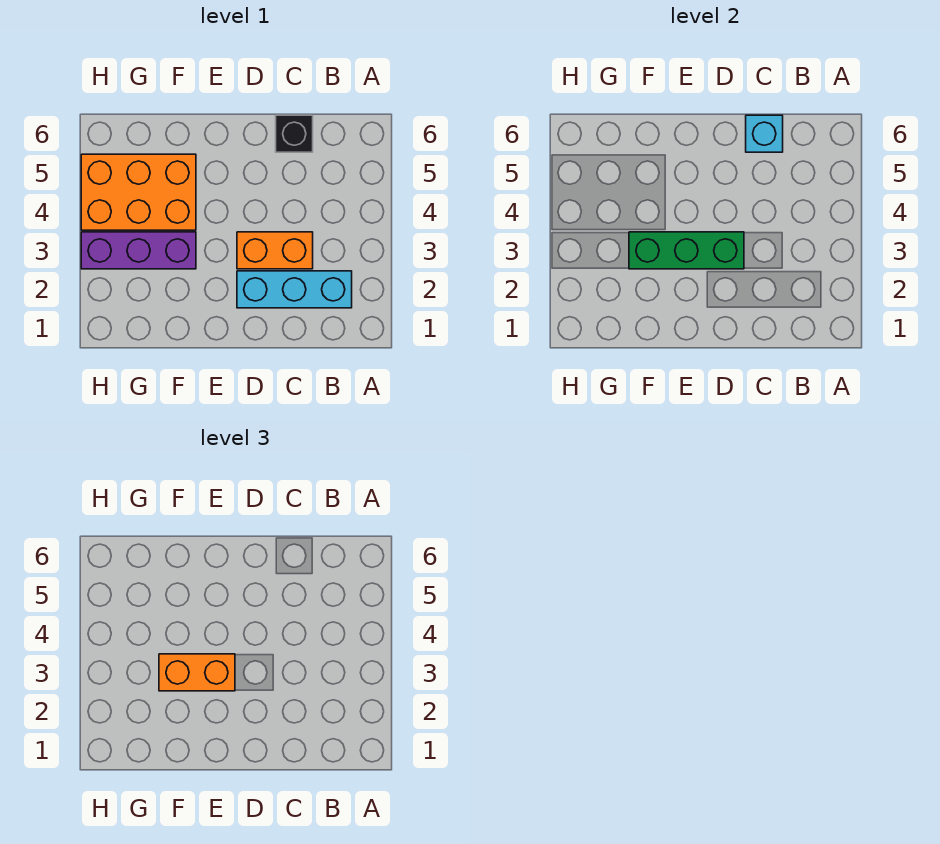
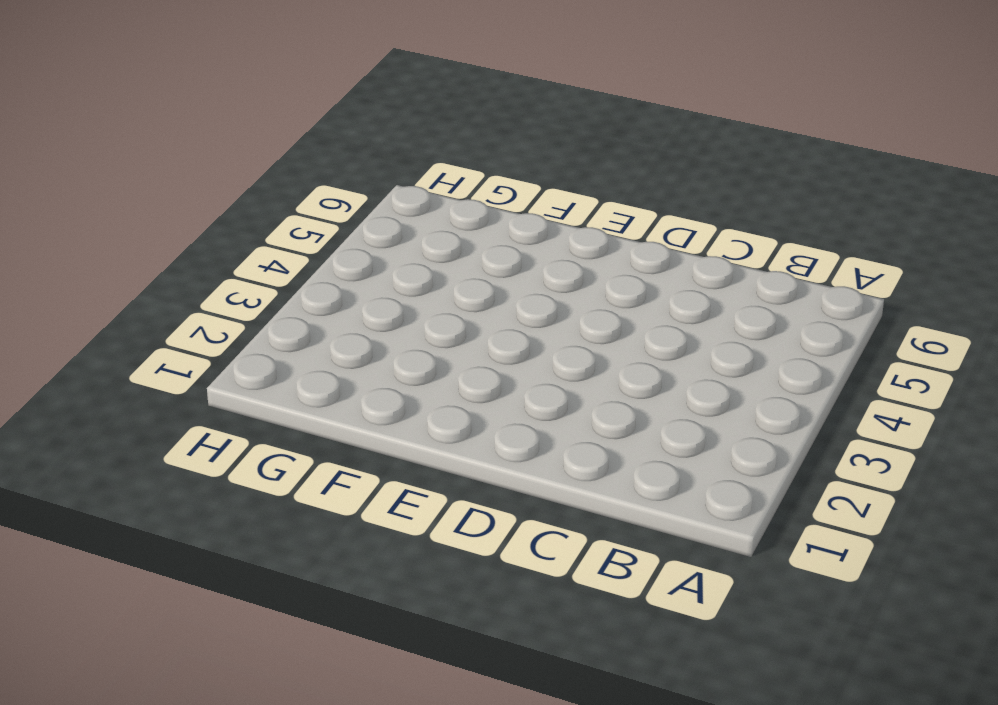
none -> cyan brick B2:D2 level 1
none -> orange brick C3:D3 level 1

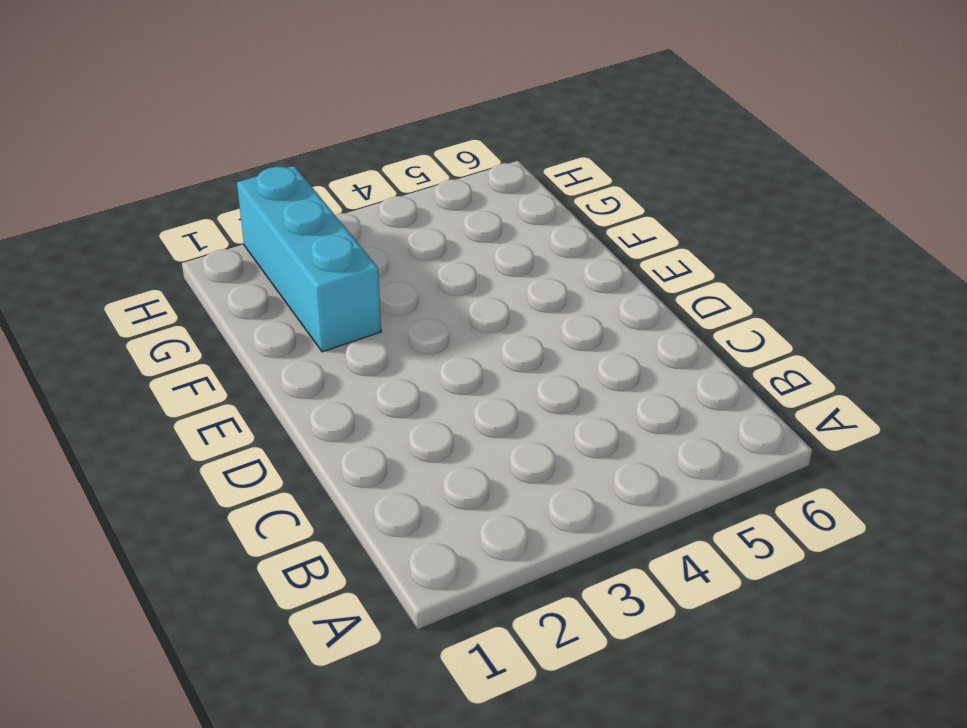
cyan brick F2:H2 level 1 -> cyan brick B2:D2 level 1
none -> orange brick C3:D3 level 1
none -> black brick C6 level 1

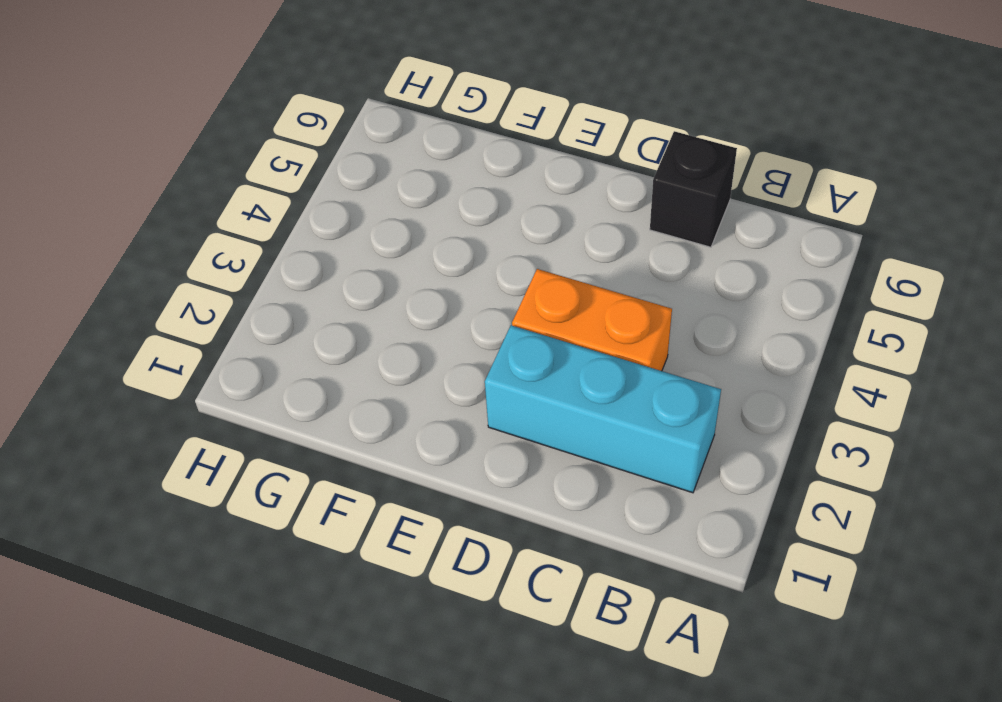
none -> purple brick F3:H3 level 1
none -> orange brick F4:H5 level 1

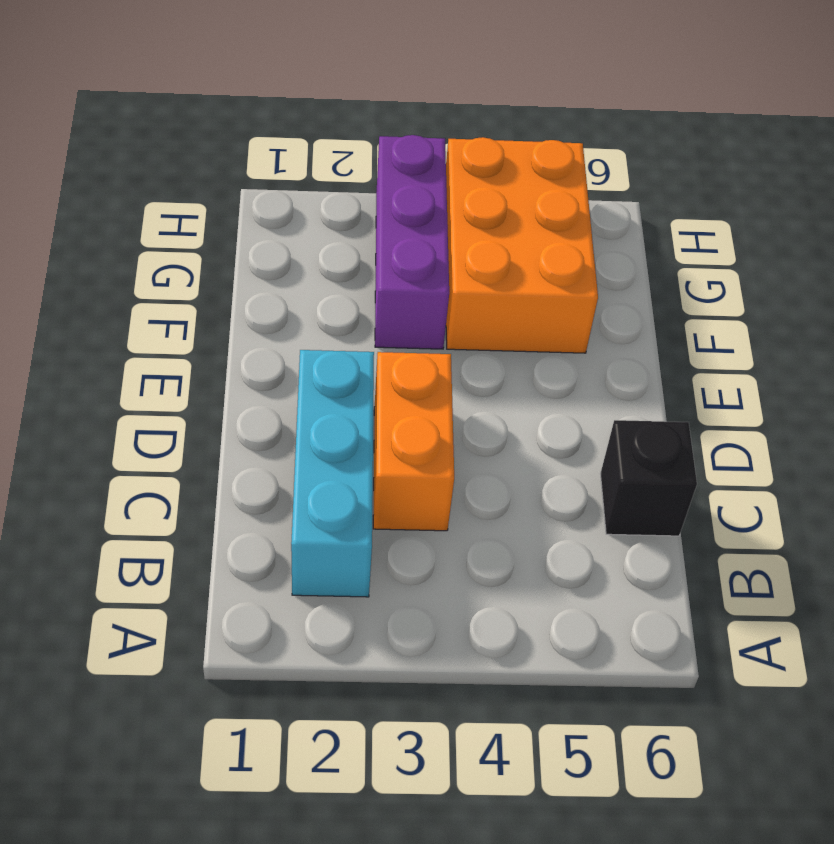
none -> cyan brick C6 level 2
none -> green brick D3:F3 level 2

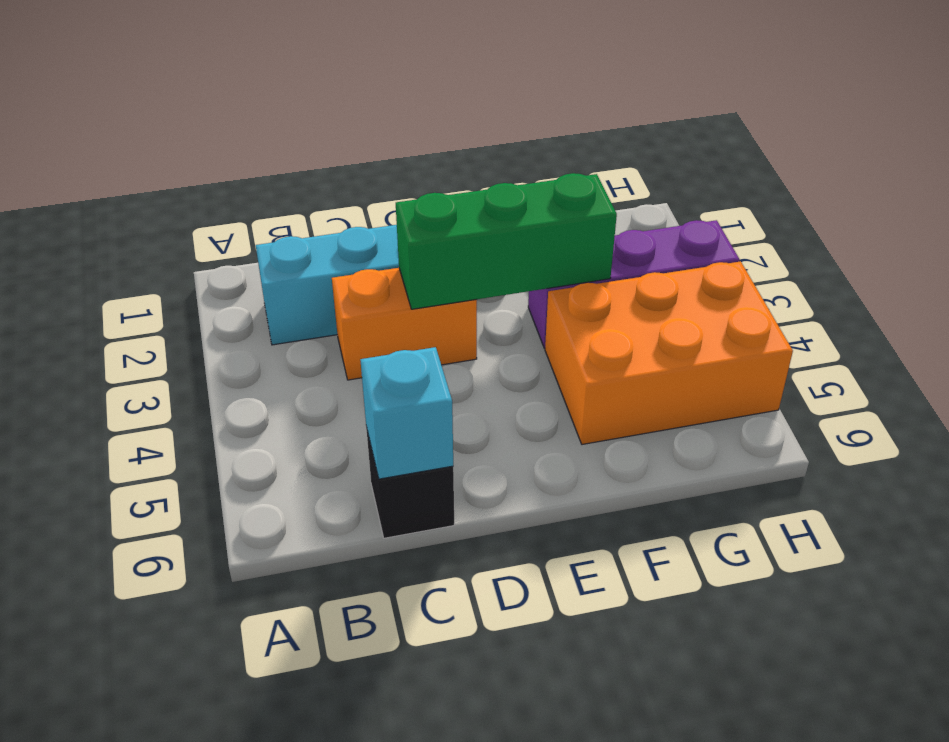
none -> orange brick E3:F3 level 3

